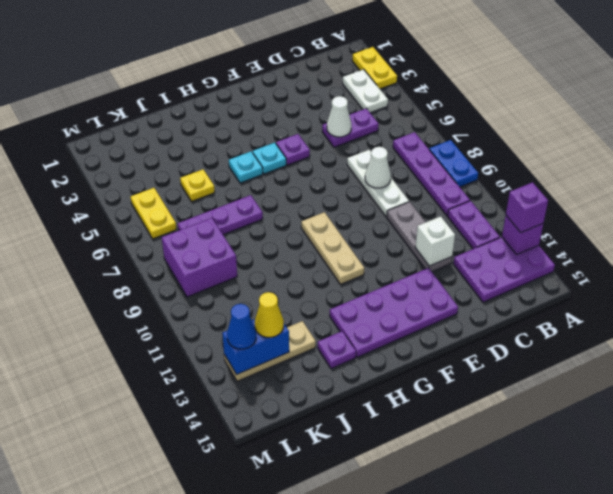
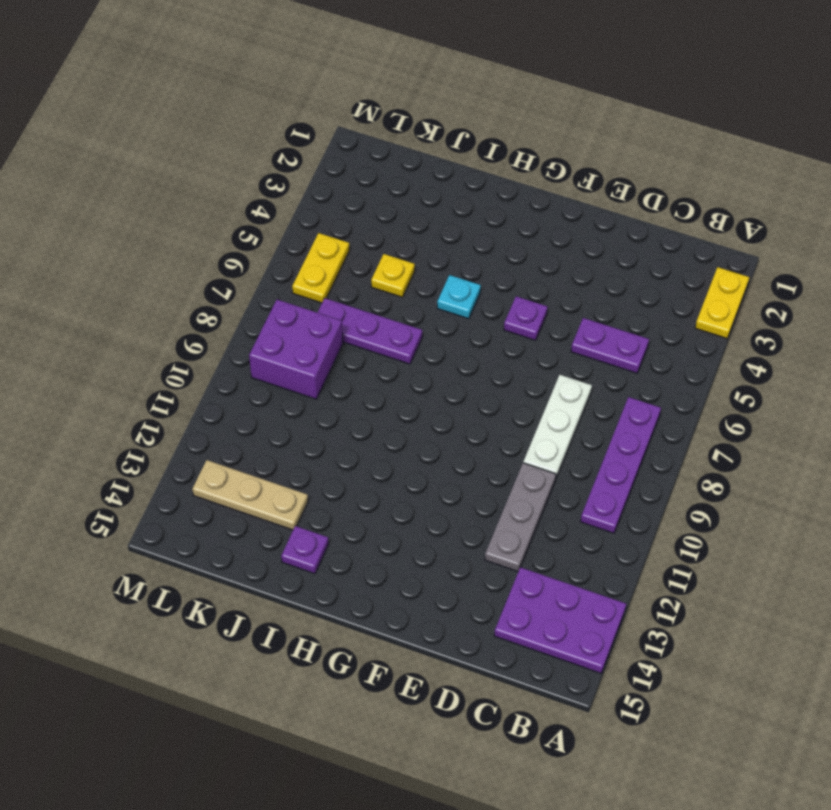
none -> blue plate A8:A9 level 1
none -> white plate B3:B4 level 1
none -> purple plate B11:B12 level 1

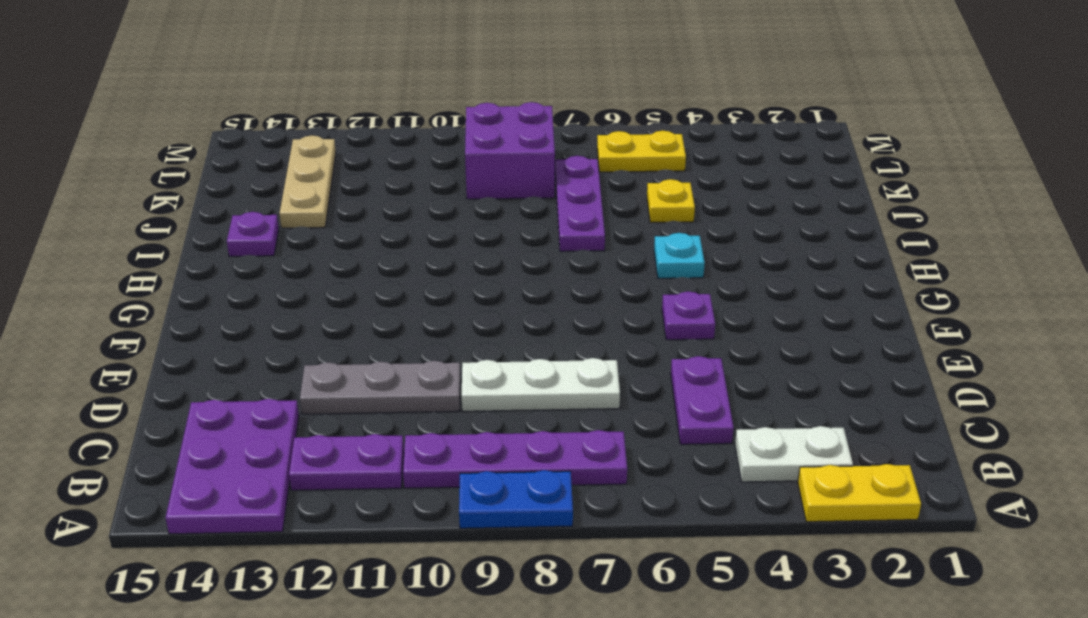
none -> purple plate E13:H14 level 1
none -> cyan plate G5 level 1
none -> tan plate G9:G11 level 1

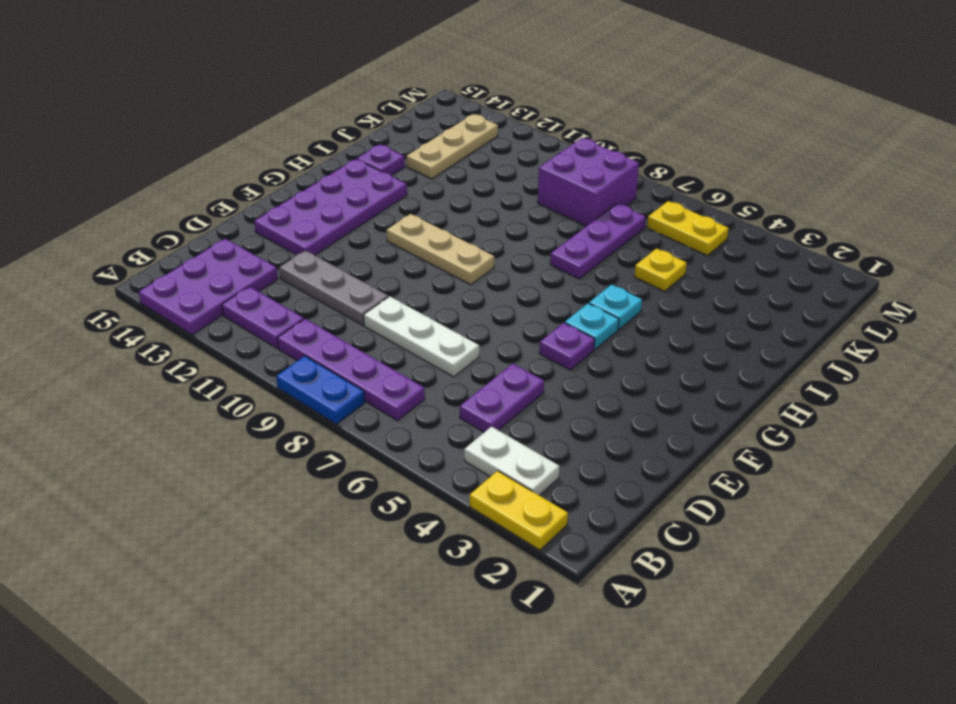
none -> purple brick A13 level 2
none -> white cone D5 level 2
none -> white cone D8 level 2

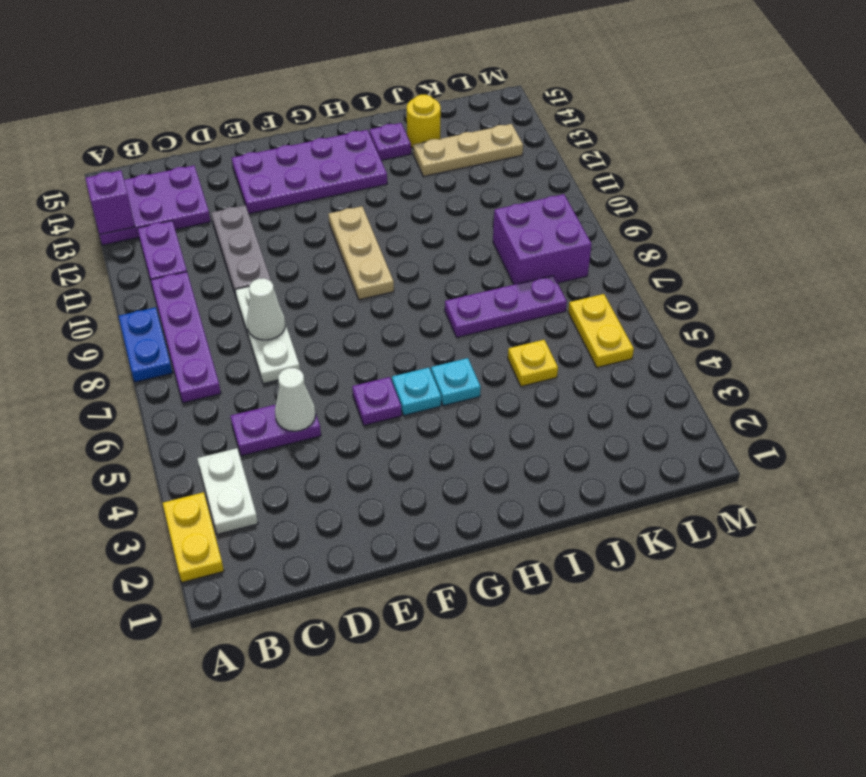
yellow round brick J14 level 1 -> none
none -> white brick D12 level 2
none -> blue brick K13:L13 level 2
none -> purple brick A13 level 3

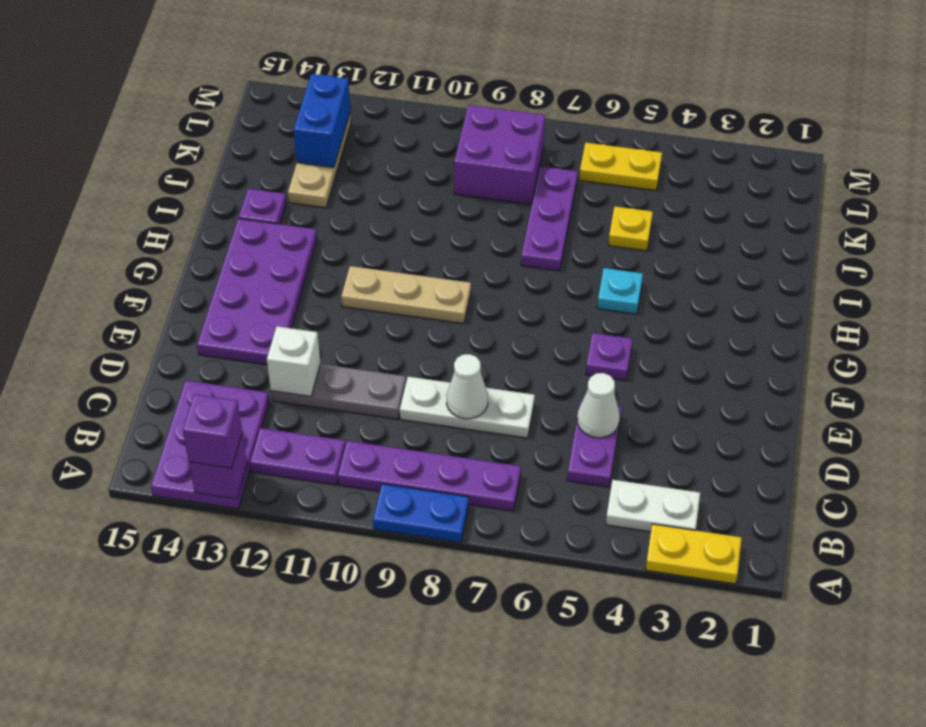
none -> cyan plate G5 level 1
none -> yellow cone K13 level 3
none -> blue cone L13 level 3

